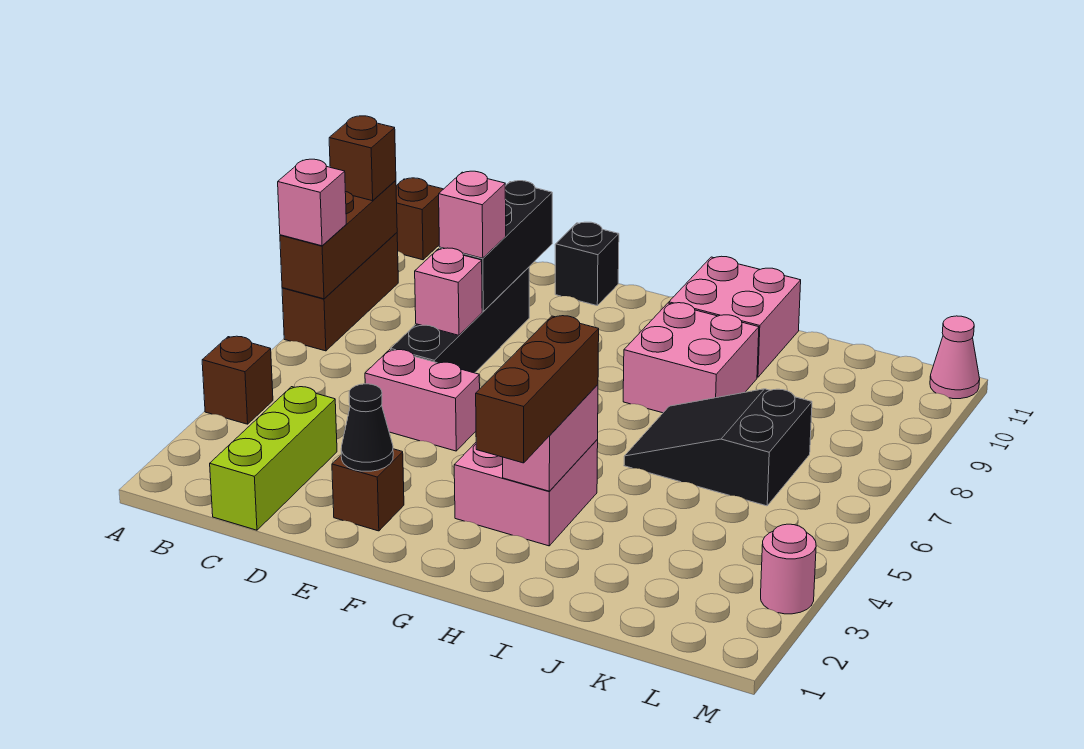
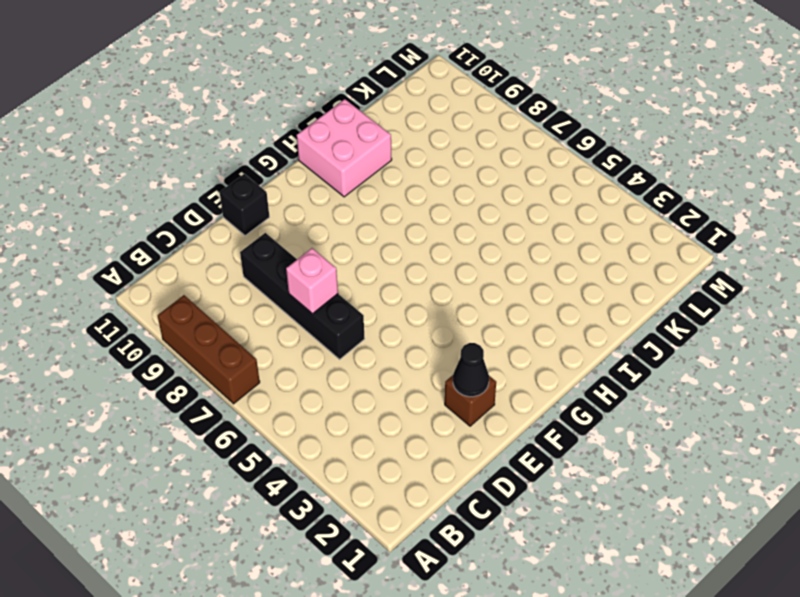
none -> brown brick A4 level 1
none -> brown brick A11 level 1
none -> lime brick C1:C3 level 1

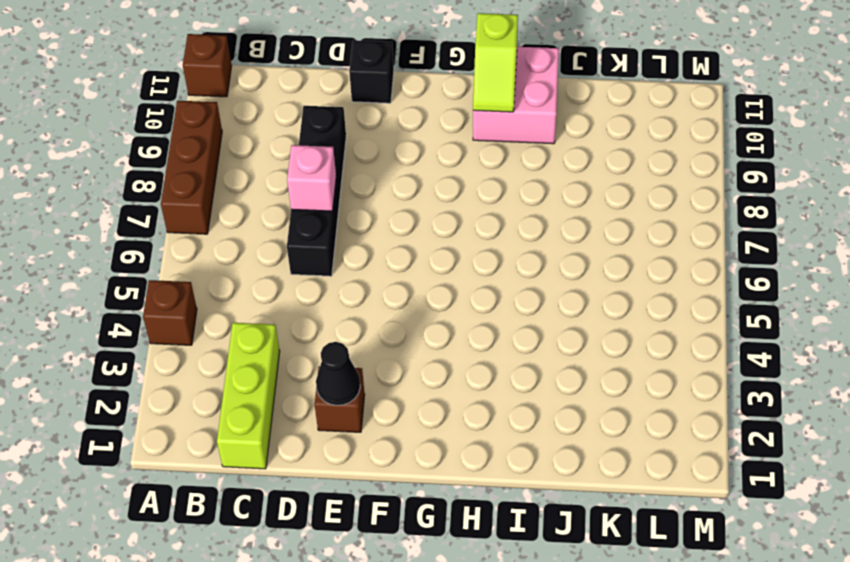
lime slope H10:H11 level 2 top 11 -> none
none -> pink brick D5:E5 level 1
none -> pink brick G3:H4 level 1
none -> pink brick H8:I9 level 1

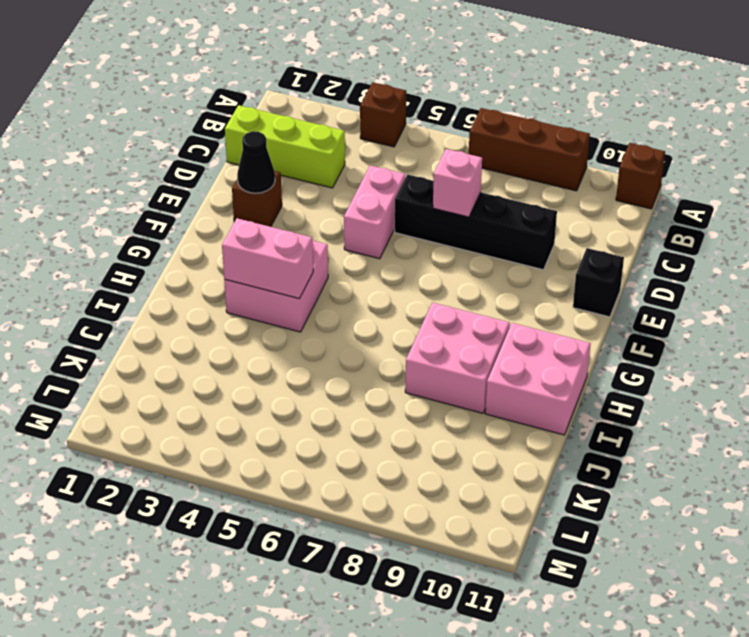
none -> black slope I6:K7 level 1 top K
none -> pink round brick M3 level 1
none -> pink cone M11 level 1

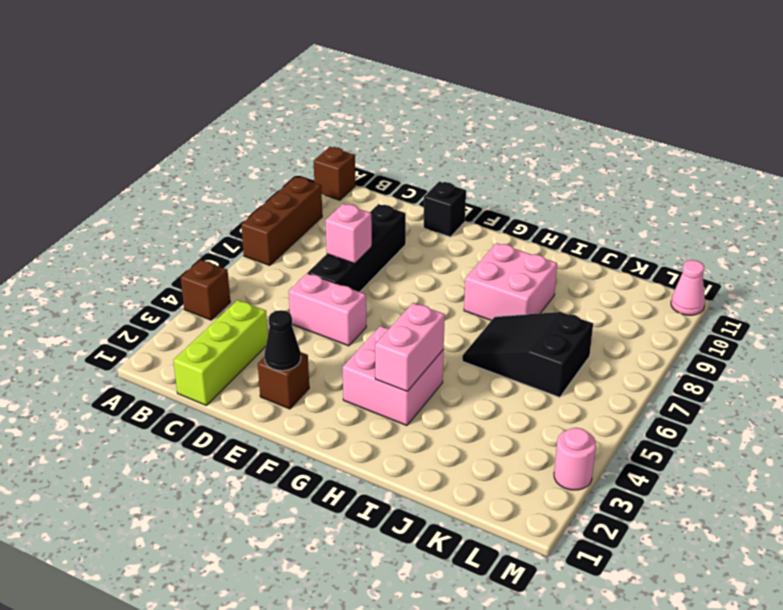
none -> pink brick H10:I11 level 1
none -> brown brick A7:A9 level 2
none -> black brick D8:D10 level 2

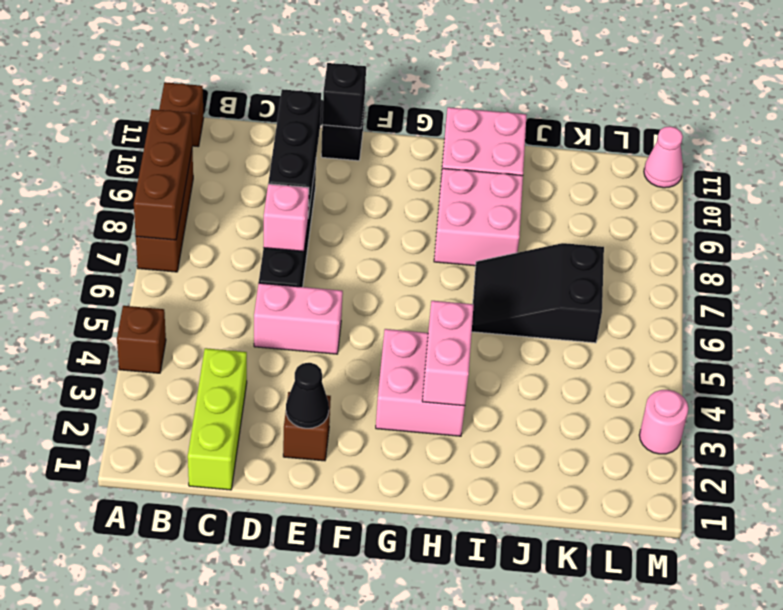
black brick E11 level 2 -> none
none -> pink brick A7 level 3
none -> brown brick A9 level 3
none -> pink brick D8 level 3

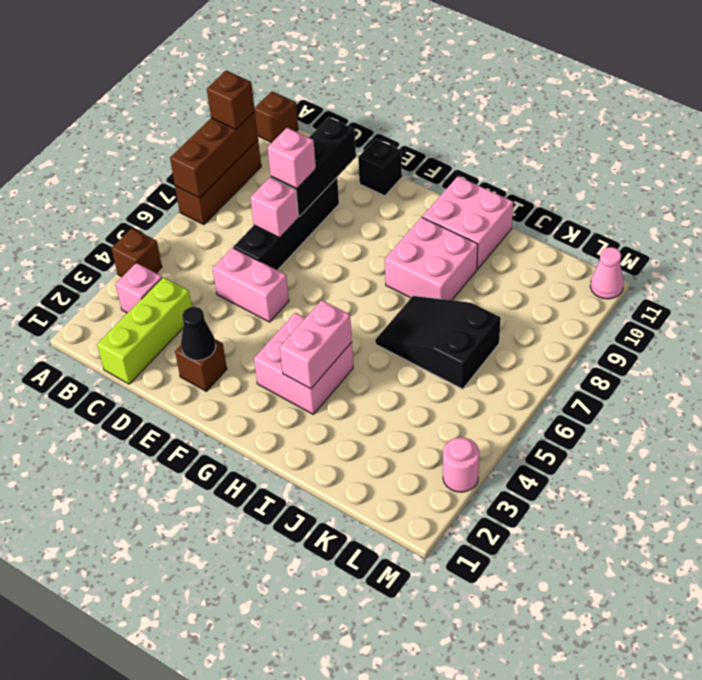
pink brick B3 level 1 -> pink brick A7 level 3
none -> brown brick H2:H4 level 3

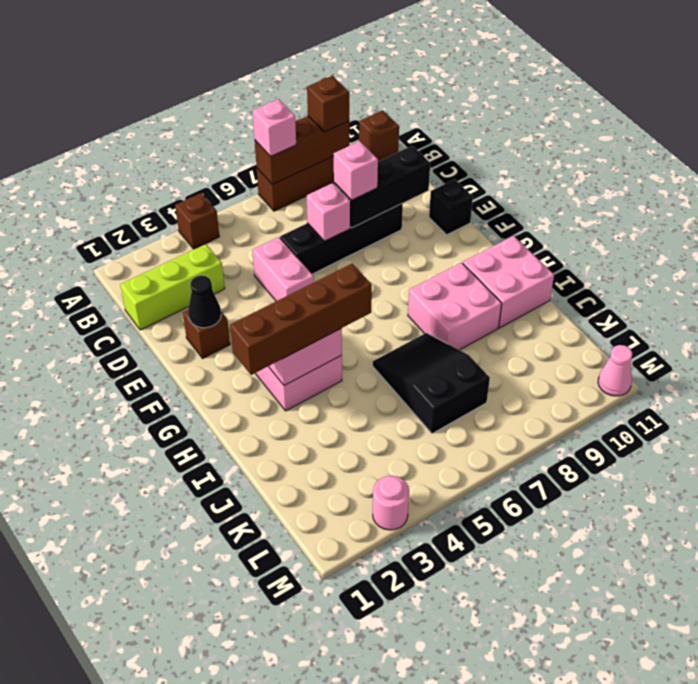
brown brick H2:H5 level 3 -> brown brick H2:H4 level 3

